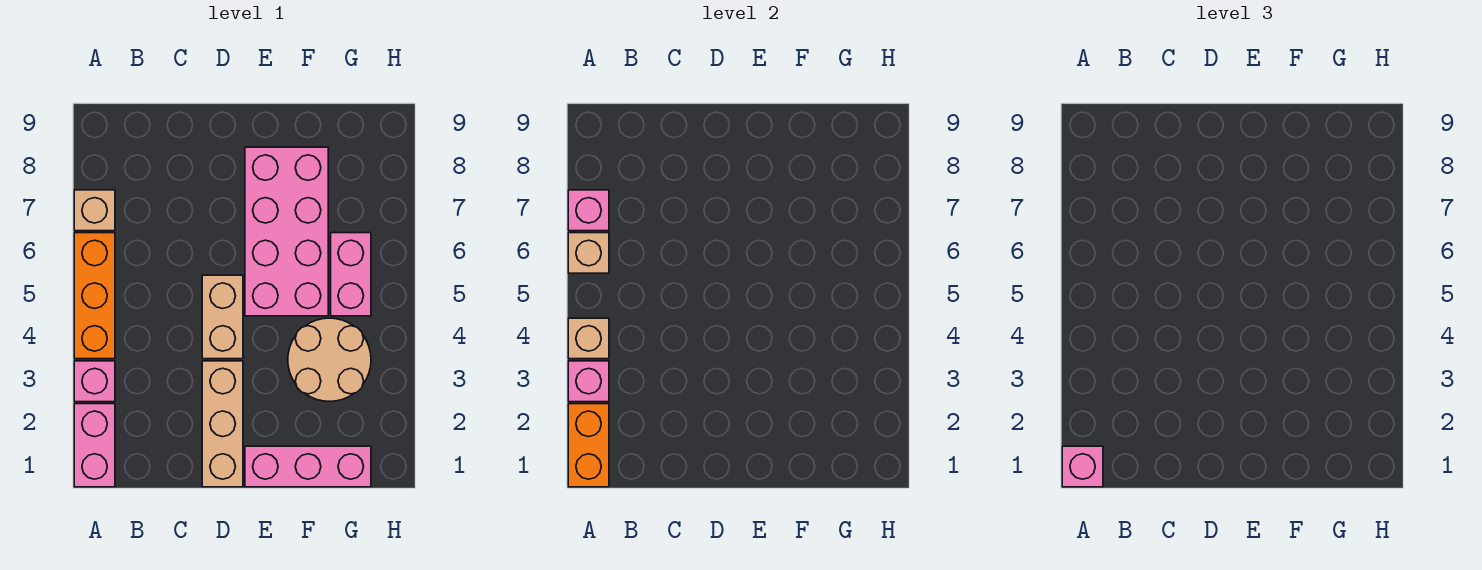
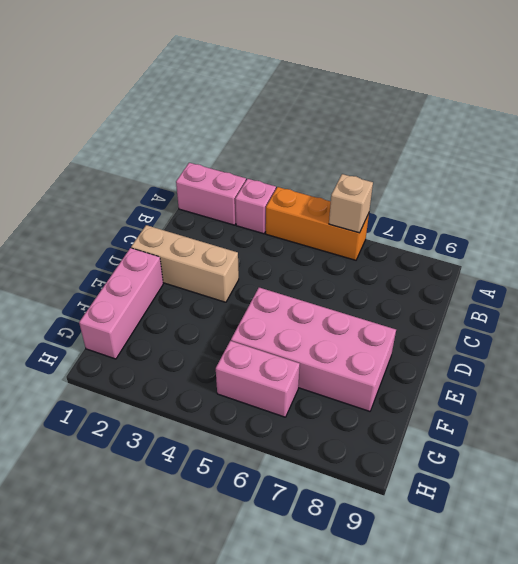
none -> tan brick A7 level 1
none -> tan brick D4:D5 level 1
none -> tan round brick F3:G4 level 1

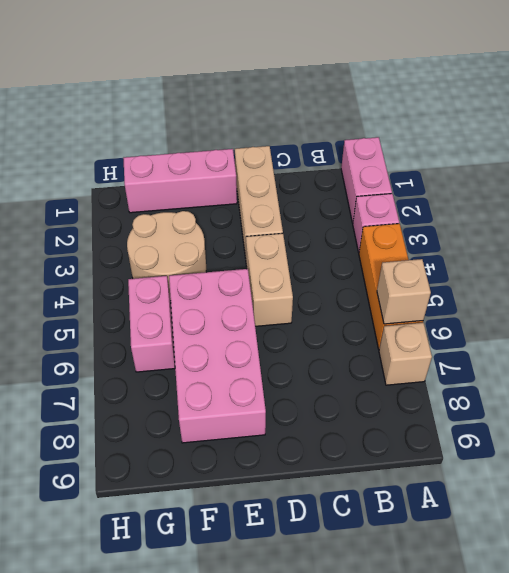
none -> orange brick A1:A2 level 2
none -> pink brick A3 level 2
none -> tan brick A4 level 2

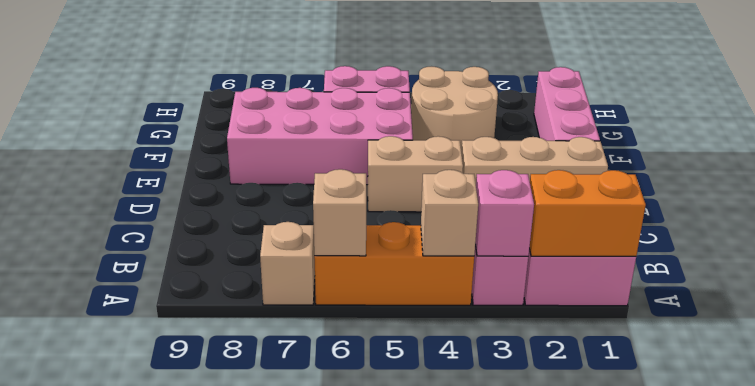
none -> pink brick A7 level 2
none -> pink brick A1 level 3

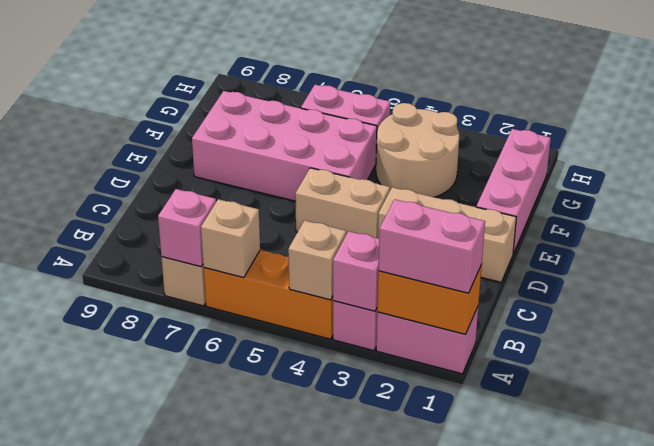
pink brick A1:A2 level 3 -> pink brick A1 level 3

